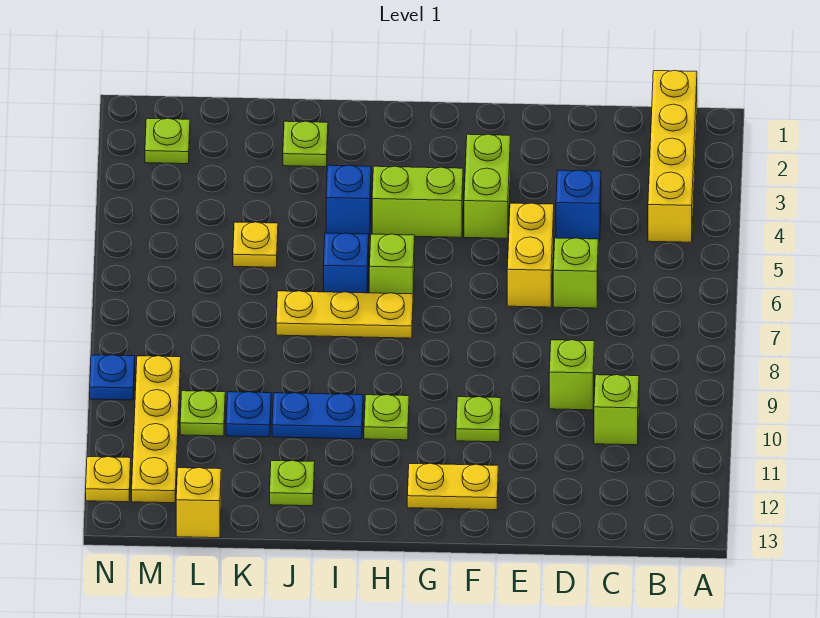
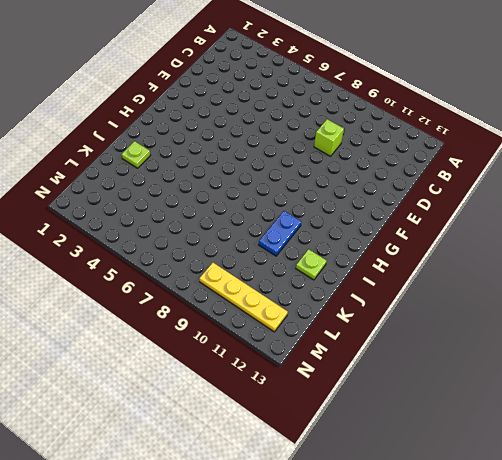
none -> yellow brick B1:B4 level 1
none -> lime brick C10 level 1
none -> blue brick D4 level 1

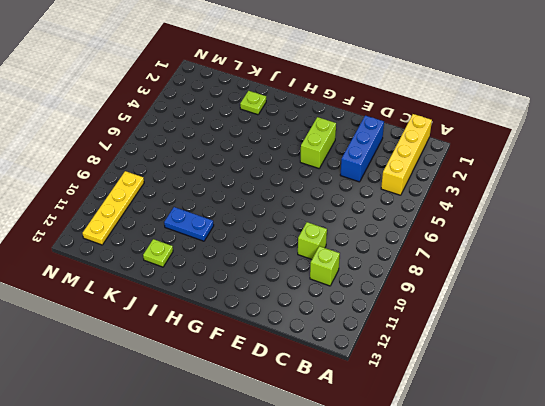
blue brick D2:D4 level 1 -> blue brick D4 level 1
none -> lime brick D6 level 1
none -> yellow brick E5:E6 level 1
none -> lime plate F10 level 1

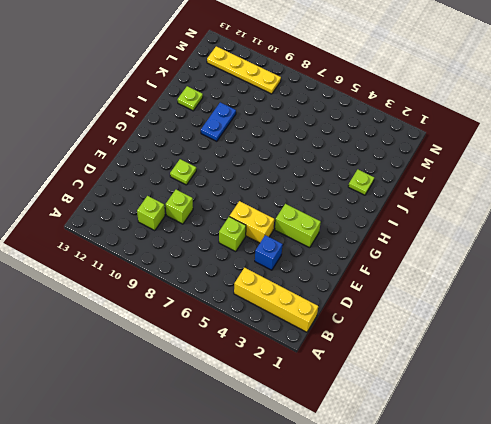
none -> yellow plate F12:G12 level 1
none -> lime brick G4:H4 level 1
none -> lime brick H6 level 1

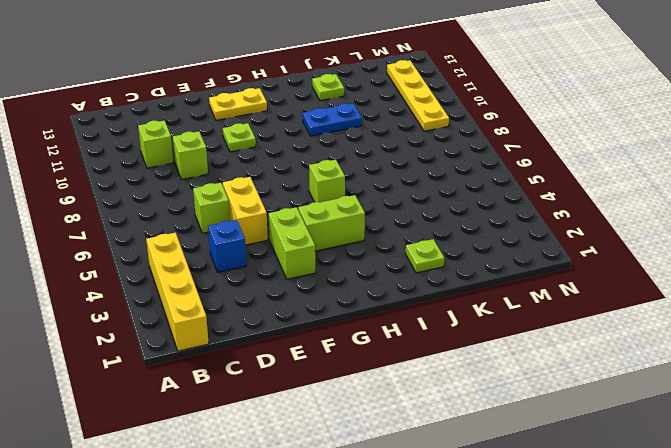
none -> yellow plate H7:J7 level 1
none -> lime plate H10 level 1
none -> blue brick I4 level 1

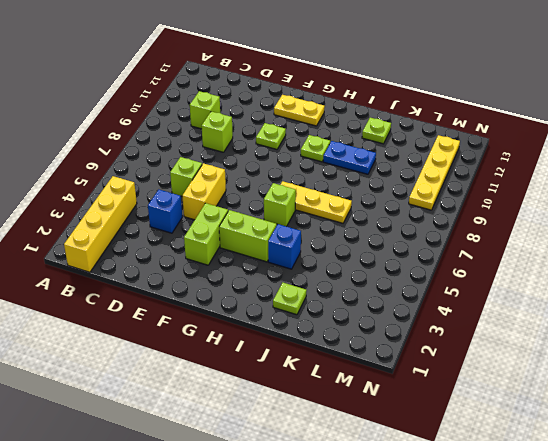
none -> blue brick I6 level 1
none -> yellow plate K5 level 1
none -> blue plate K10 level 1

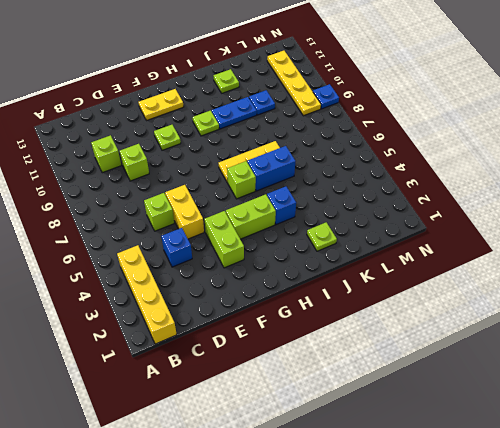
blue brick I6:J6 level 1 -> blue brick I6 level 1
none -> yellow plate K5 level 1
none -> lime plate L10 level 1
none -> yellow brick L13 level 1

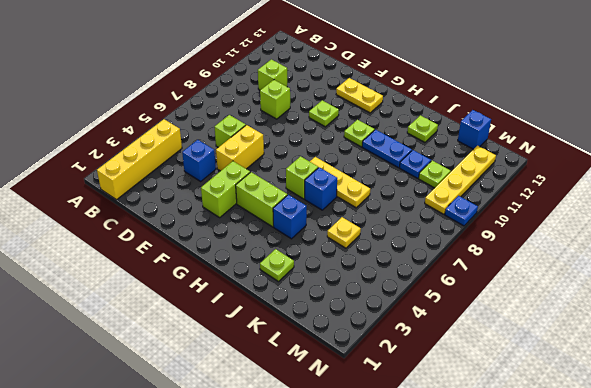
blue brick L13 level 1 -> yellow brick L13 level 1
none -> lime plate M2 level 1
none -> yellow plate N12 level 1

